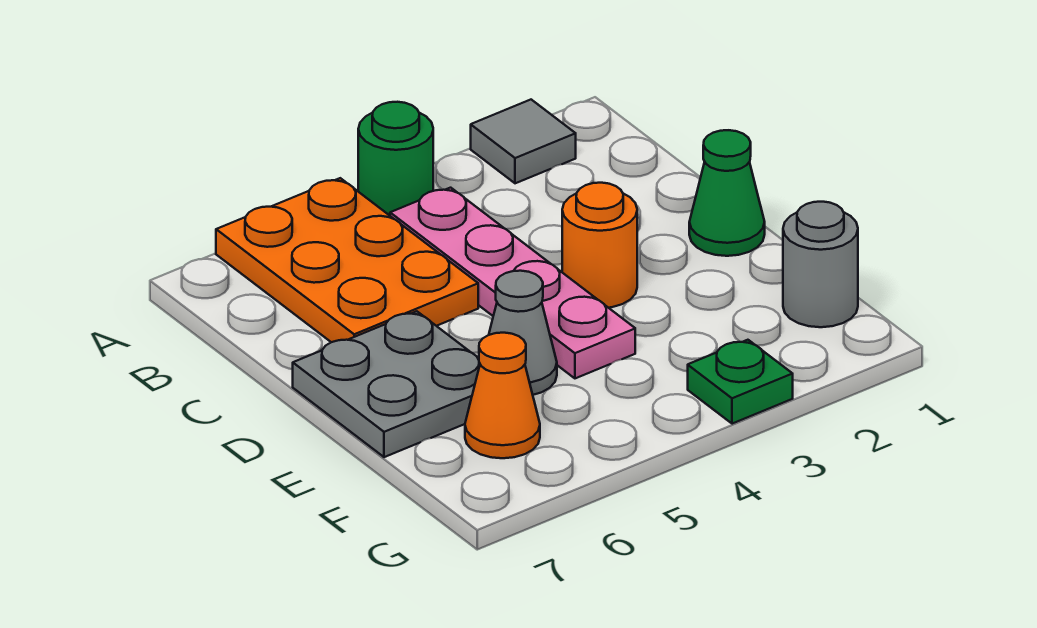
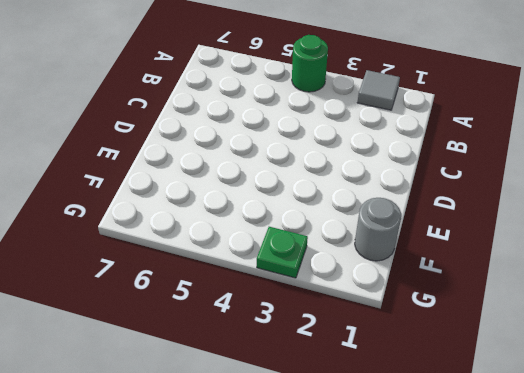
none -> orange plate A5:C6 level 1
none -> pink plate B4:E4 level 1

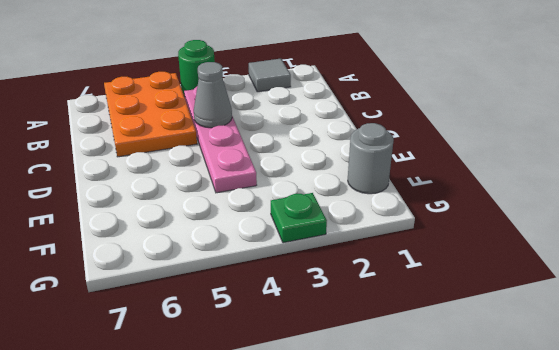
grey cone C4 level 2 -> grey cone E5 level 1
none -> green cone D1 level 1
none -> orange round brick D3 level 1

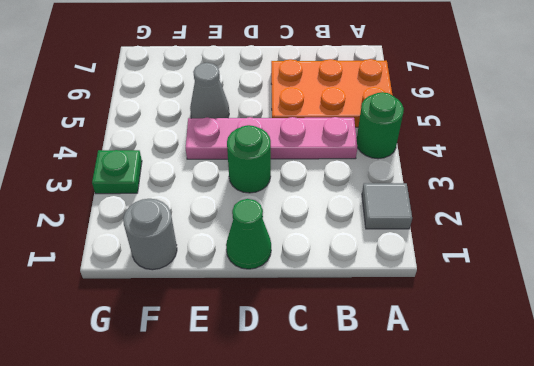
green round brick D3 level 1 -> orange round brick D3 level 1
none -> grey plate D6:E7 level 1
none -> orange cone F6 level 1

